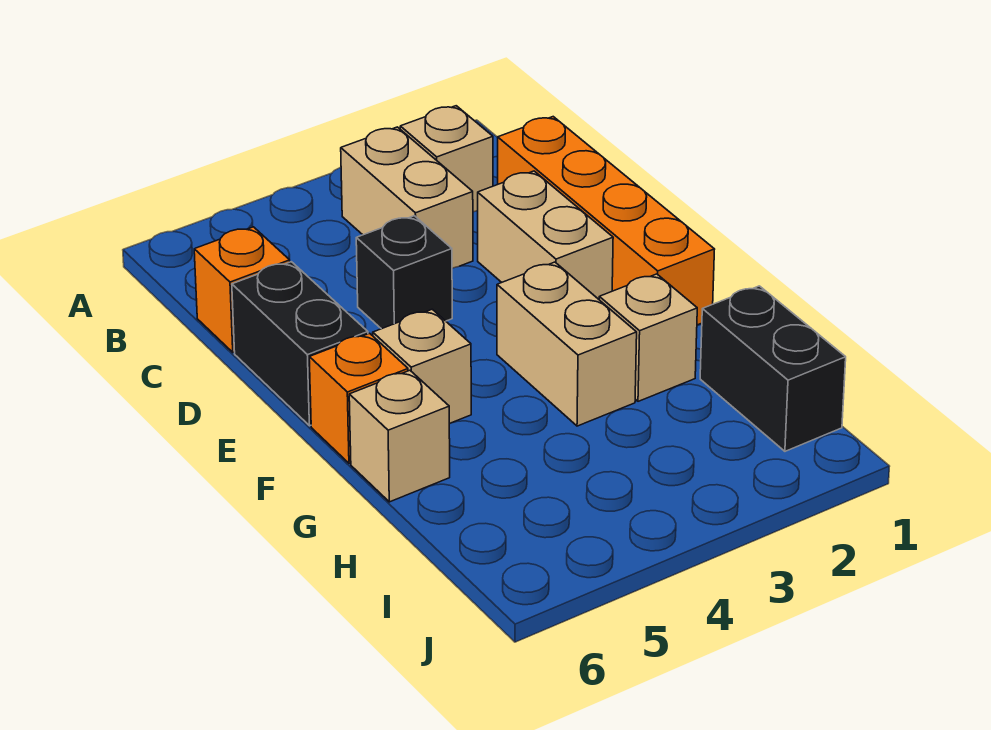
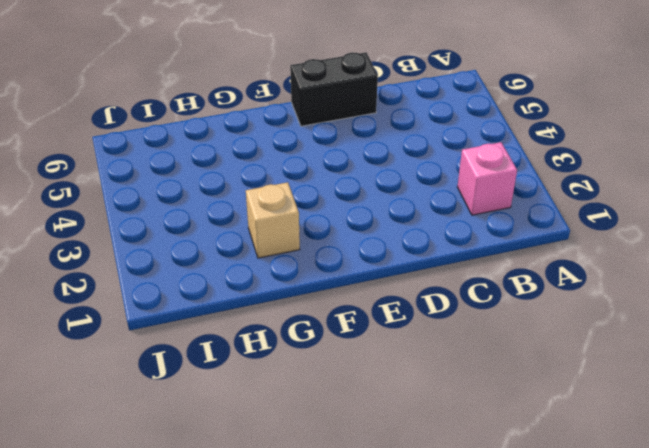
pink brick B2 level 1 -> tan brick B2 level 1
none -> tan brick B3:C3 level 1
none -> orange brick C1:F1 level 1
none -> orange brick C6 level 1

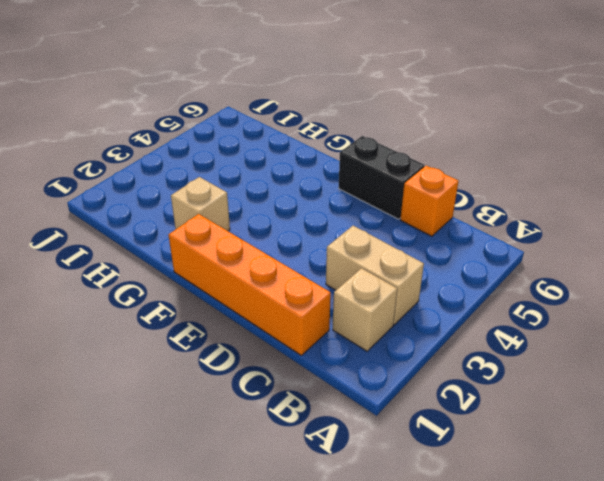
none -> tan brick D2:E2 level 1
none -> black brick D4 level 1
none -> tan brick F3:G3 level 1

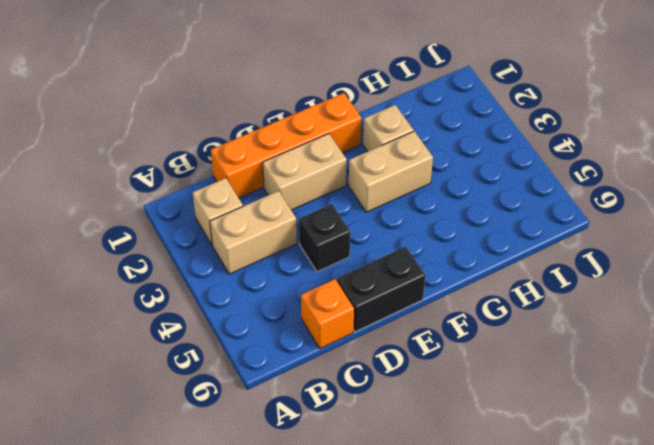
none -> tan brick F5 level 1
none -> orange brick F6 level 1
none -> tan brick G6 level 1

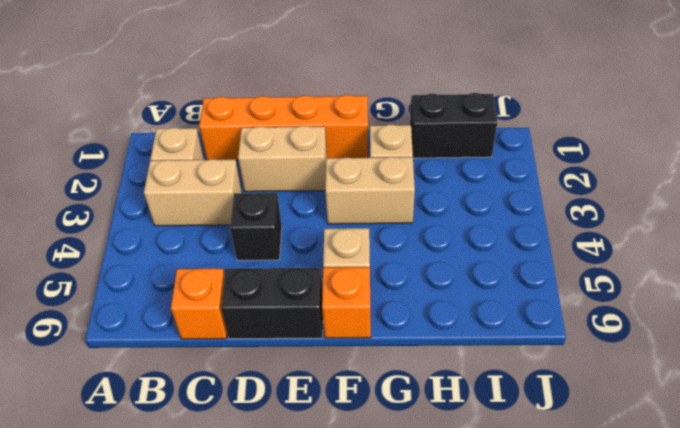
none -> tan brick G6 level 1

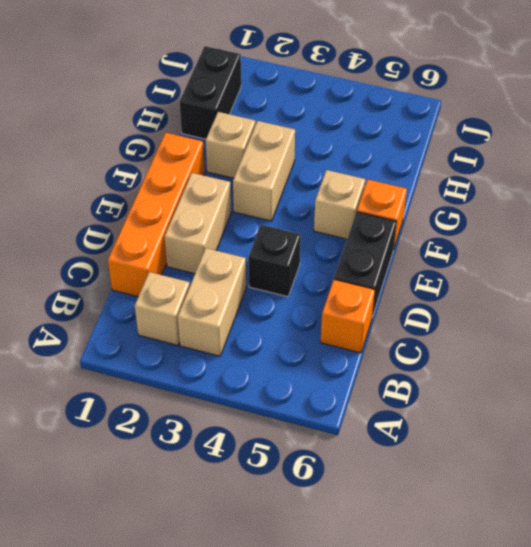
none -> tan brick G6 level 1

